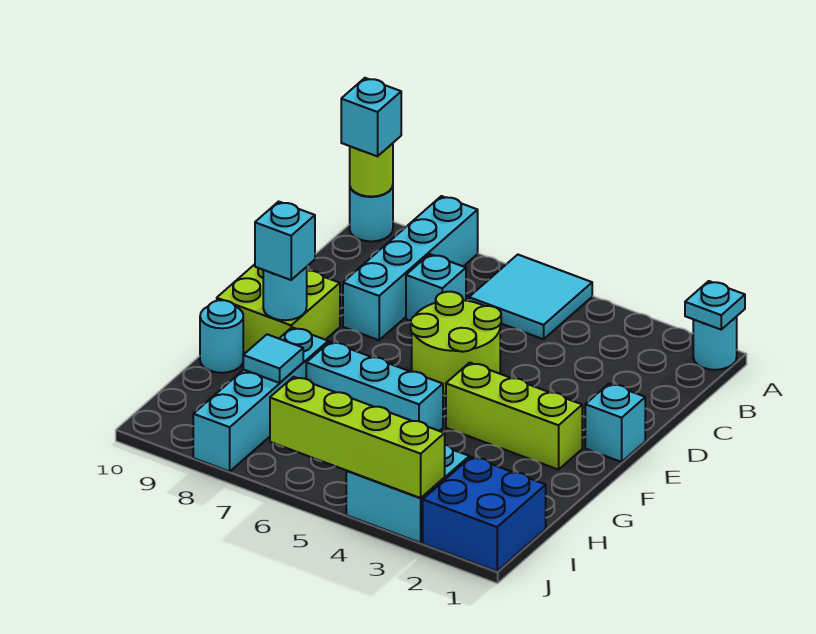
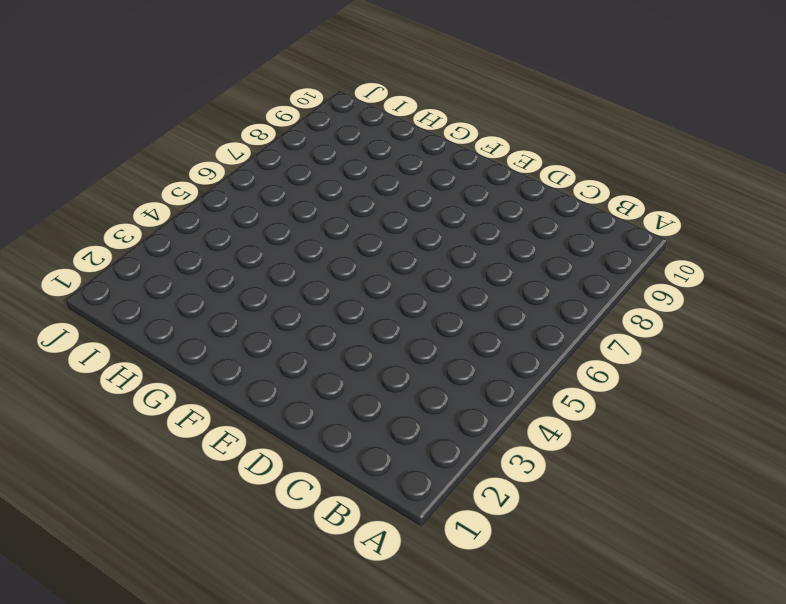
none -> cyan round brick A1 level 1
none -> cyan tile A5:B6 level 1
none -> cyan brick A8:D8 level 1

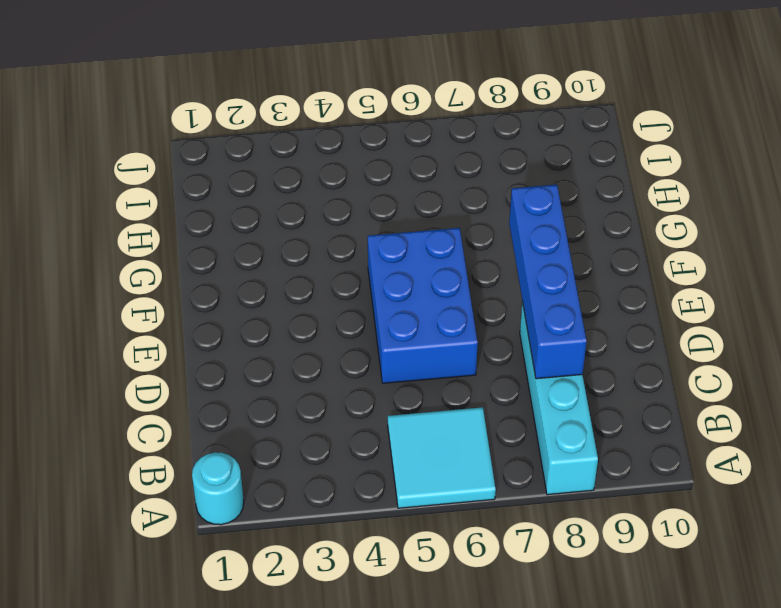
blue brick C8:F8 level 2 -> none
blue brick D5:F6 level 1 -> lime round brick D5:E6 level 1
none -> cyan round brick A10 level 1
none -> cyan brick C7 level 1
none -> cyan brick E1 level 1

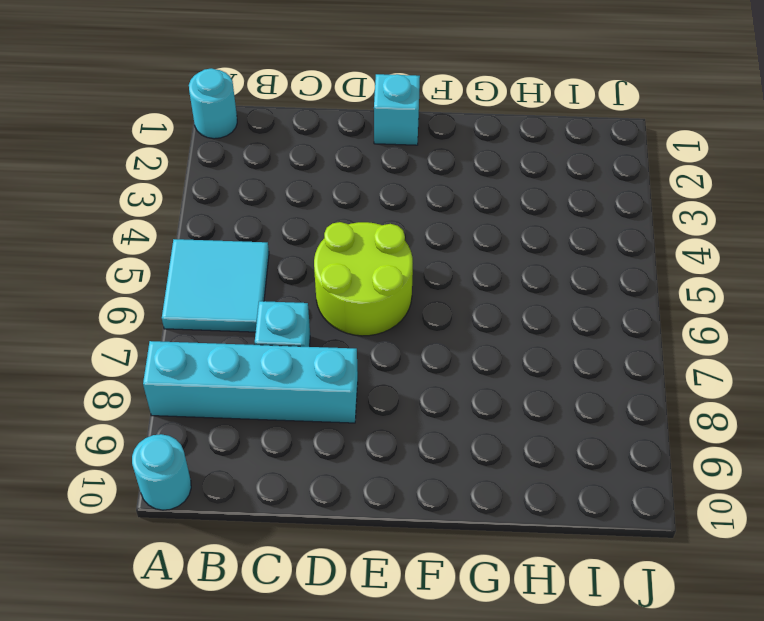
none -> lime brick E9:F10 level 1
none -> lime brick F2:F4 level 1
none -> cyan brick G5:G7 level 1

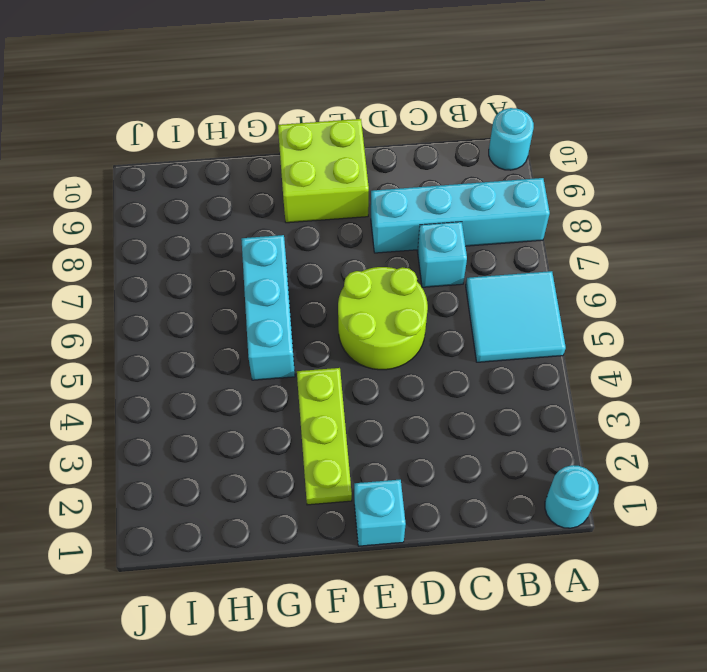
lime plate F2:F4 level 1 -> lime brick F2:F4 level 1
none -> cyan brick G8:J8 level 1
none -> cyan round brick G10 level 1
none -> blue brick I1:J2 level 1

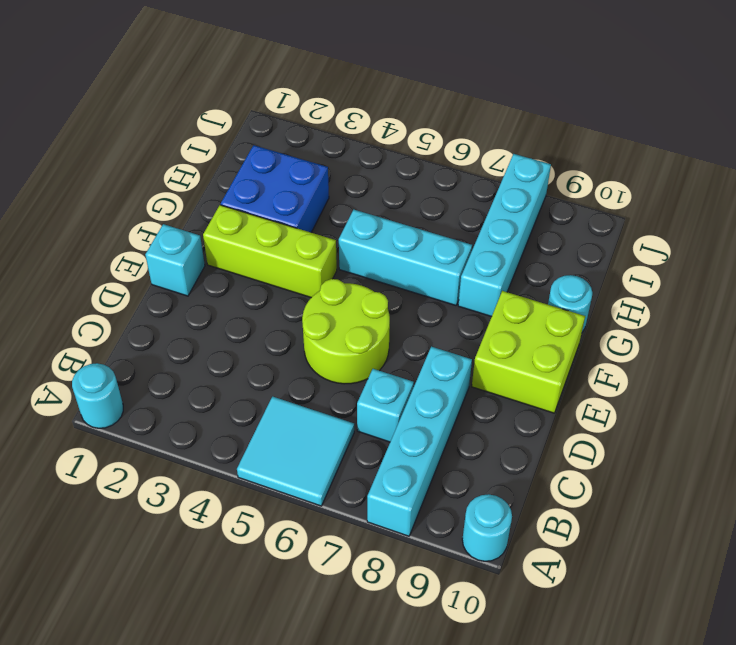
blue brick G2:H3 level 1 -> blue brick I1:J2 level 1
none -> cyan brick I3:J4 level 1
none -> cyan plate A1 level 2
none -> lime round brick A10 level 2

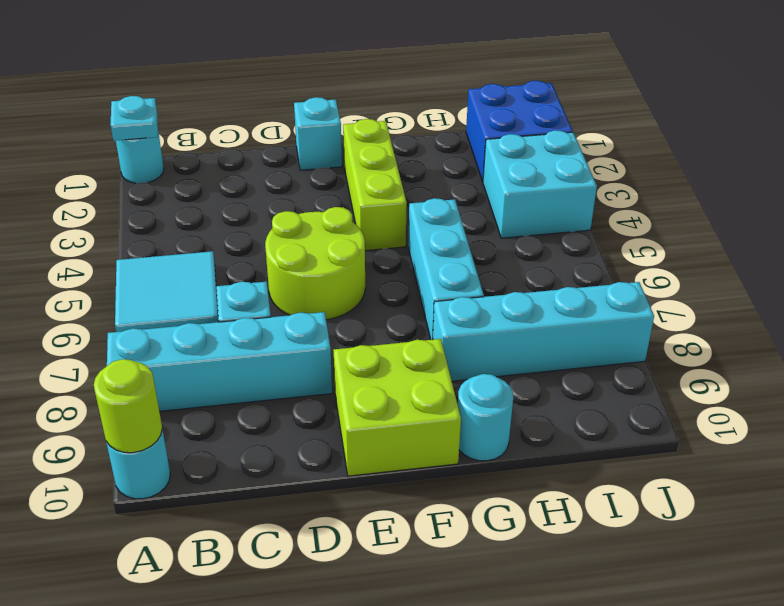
none -> cyan round brick F9 level 2
none -> cyan tile H8 level 2
none -> lime brick J3:J6 level 2

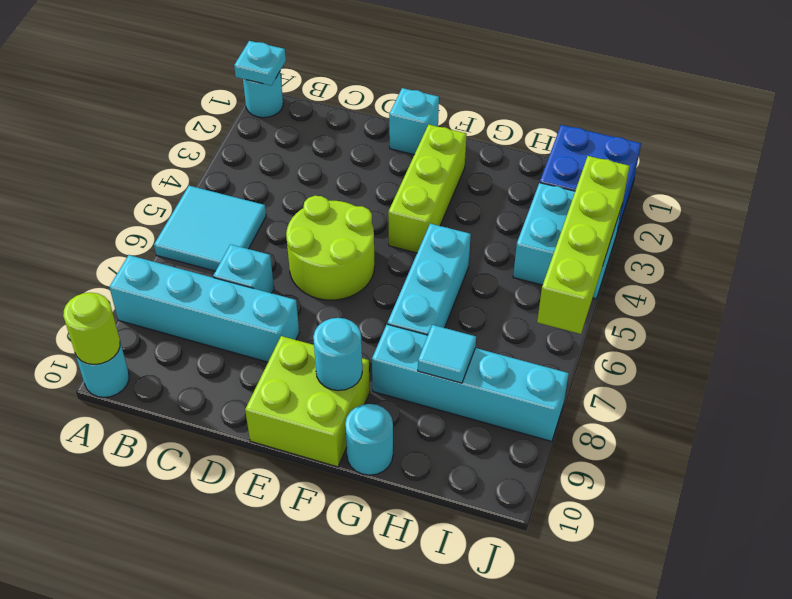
none -> cyan brick A10 level 3
none -> cyan brick F9 level 3

